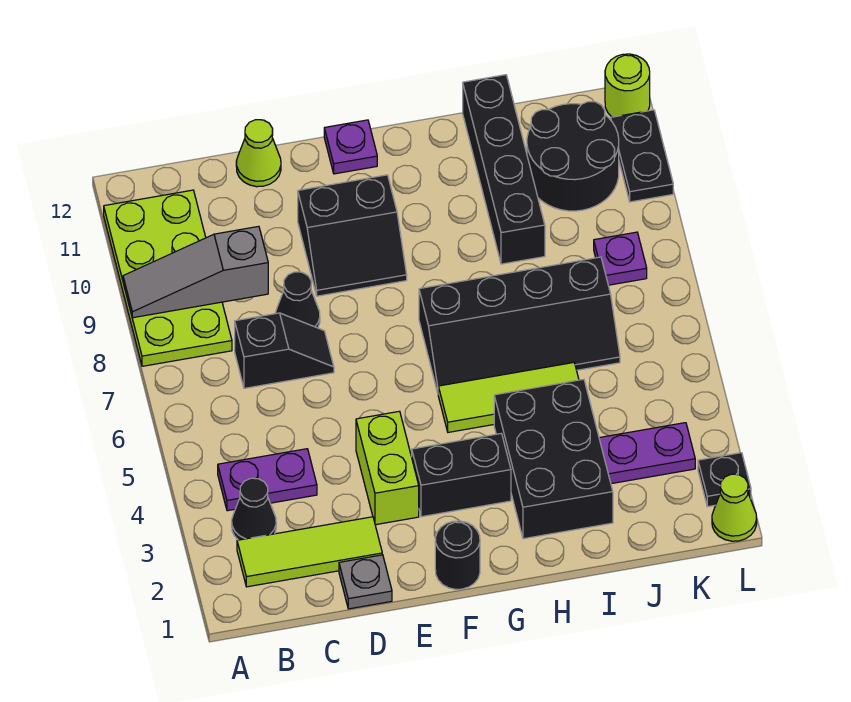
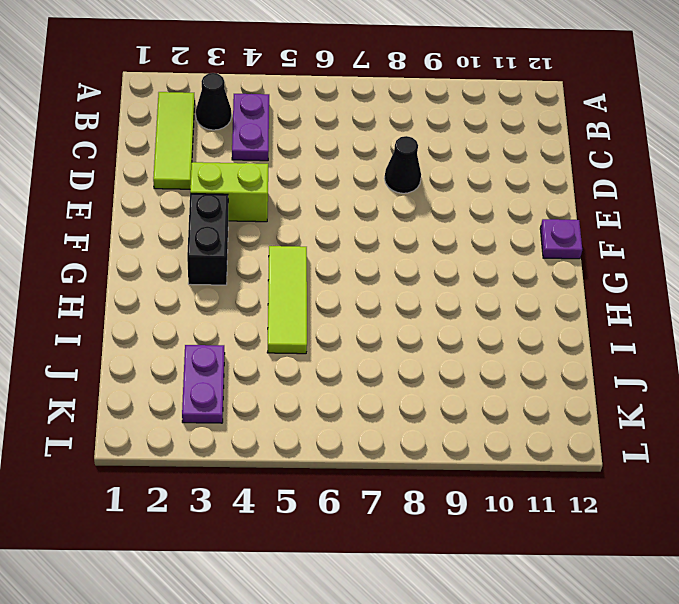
none -> lime plate A8:B11 level 1
none -> black slope C7:D7 level 1 top C
none -> grey plate D1 level 1

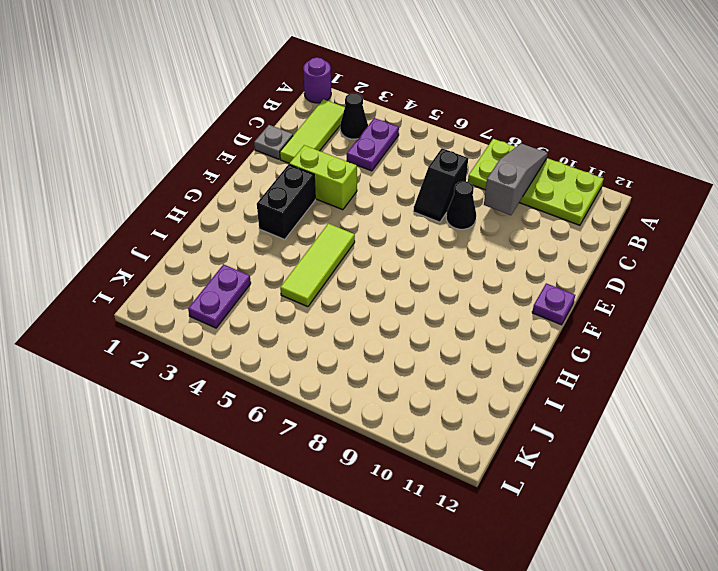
purple round brick A1 level 1 -> none
none -> lime cone D12 level 1
none -> black slope E9:F10 level 1 top 10
none -> black round brick F1 level 1

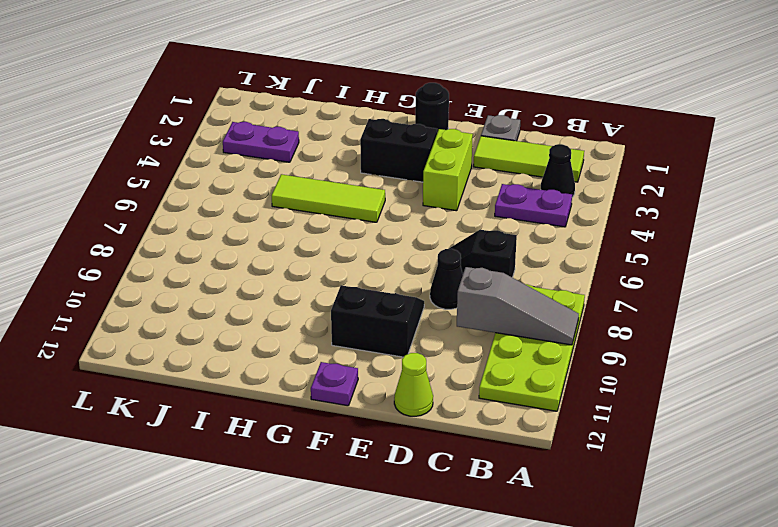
none -> black slope G6:J7 level 1 top 7
none -> black brick H2:I4 level 1
none -> black brick I9:I12 level 1

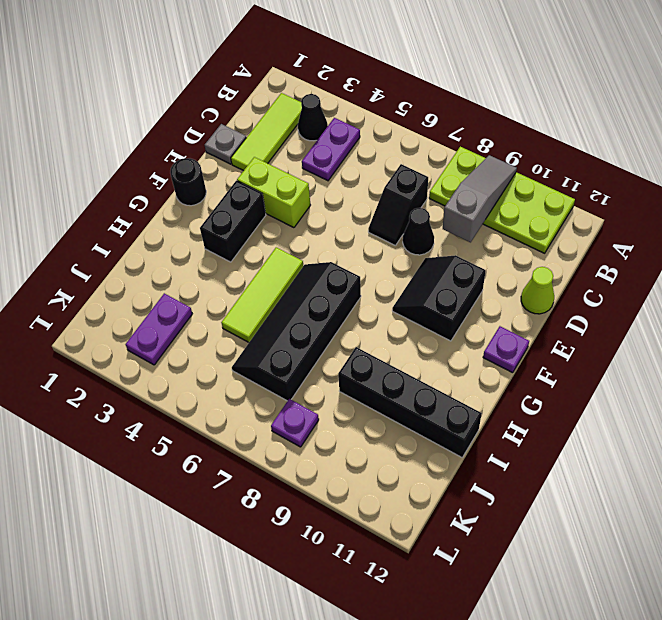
none -> black brick H2:I4 level 1
none -> black round brick J10:K11 level 1
none -> lime cone L1 level 1

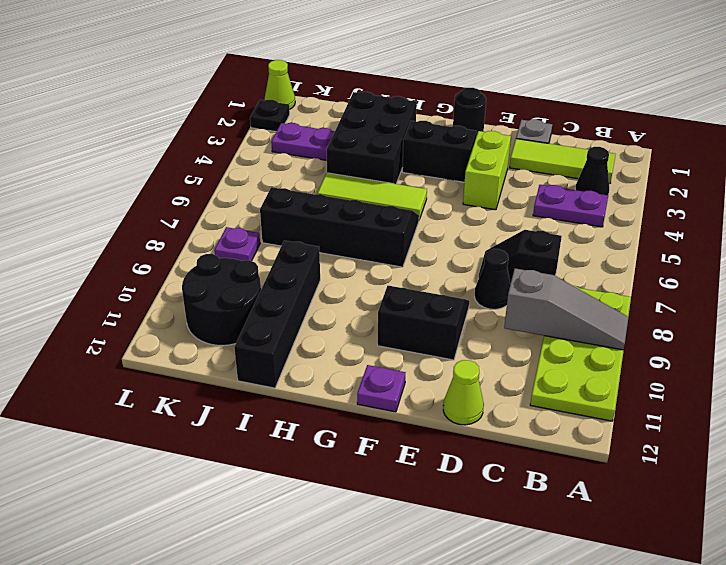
none -> black plate L10:L11 level 1
none -> lime round brick L12 level 1

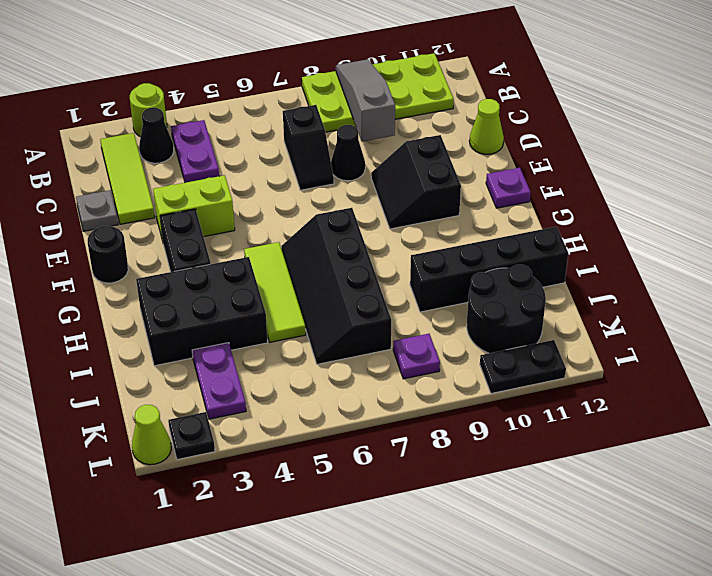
lime round brick A3 level 1 -> lime round brick L12 level 1

